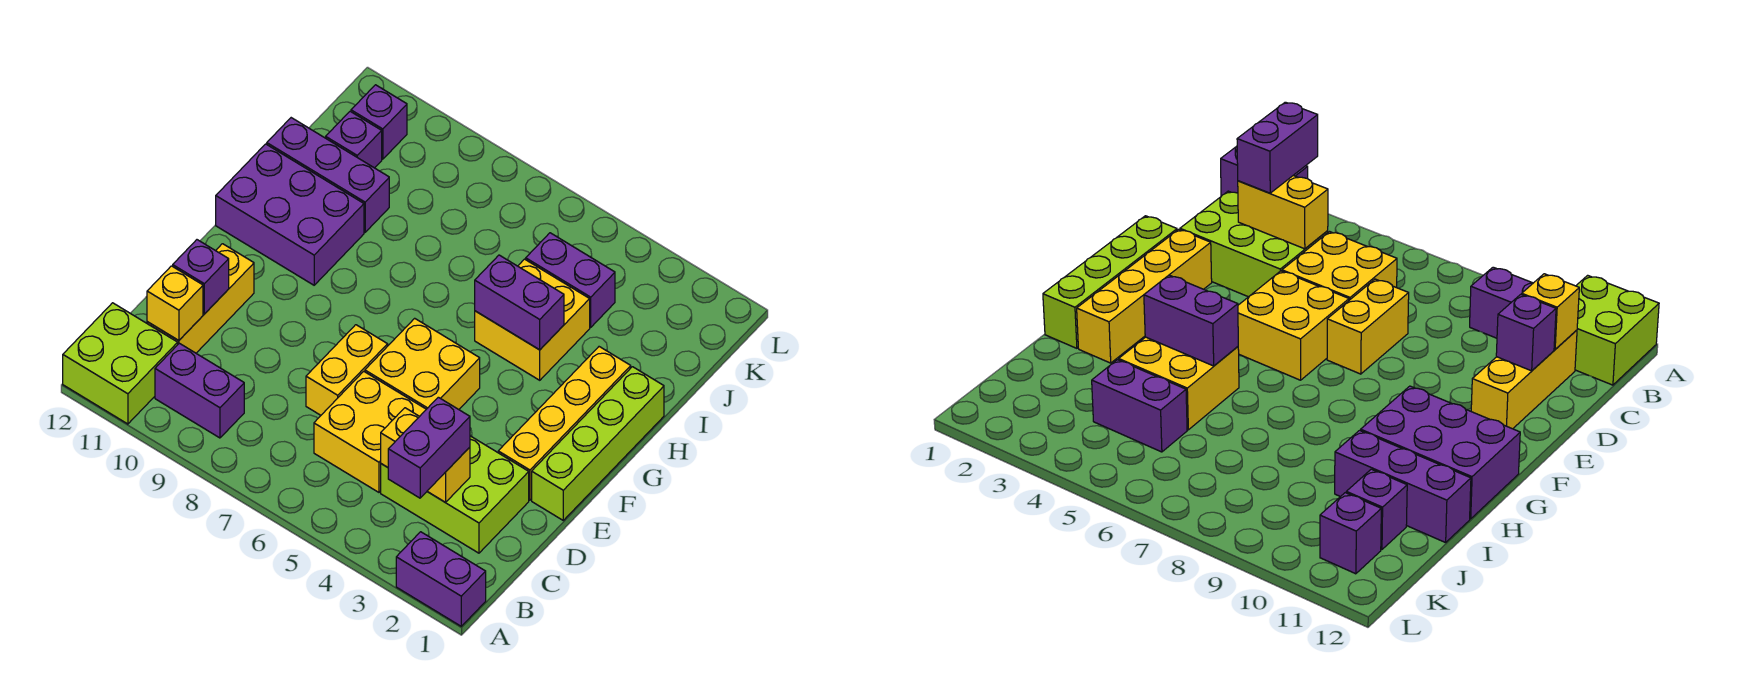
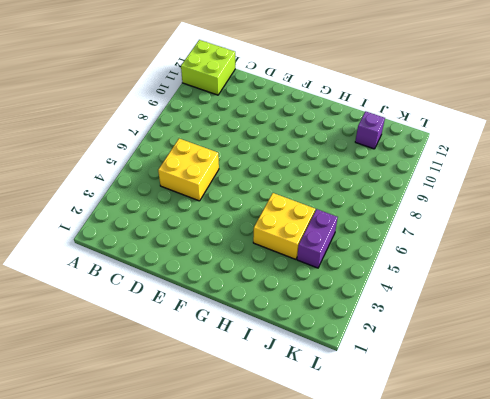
none -> purple brick A1:A2 level 1
none -> purple brick B9:B10 level 1
none -> lime brick C2:D4 level 1

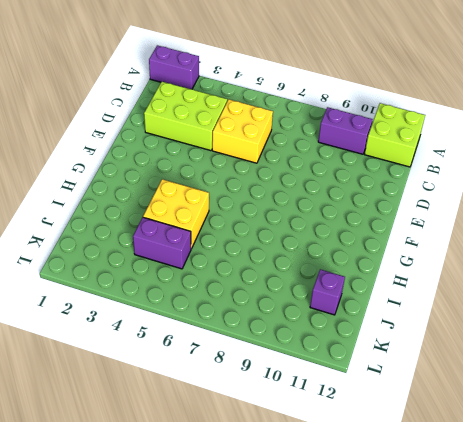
none -> yellow brick C11:E11 level 1
none -> yellow brick D7:E7 level 1
none -> lime brick E1:H1 level 1

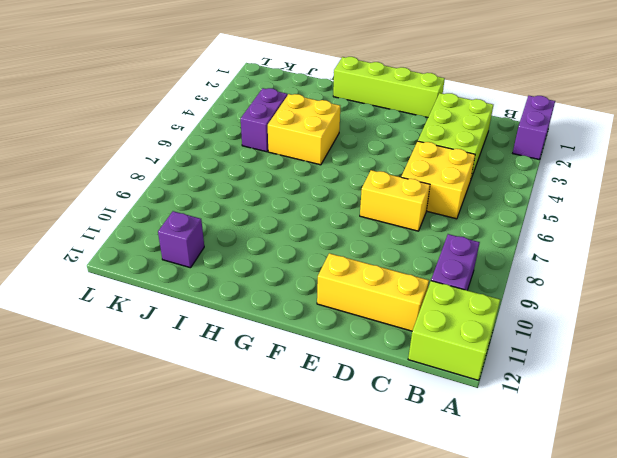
none -> yellow brick E2:H2 level 1
none -> yellow brick E5:F6 level 1
none -> purple brick G10:H12 level 1

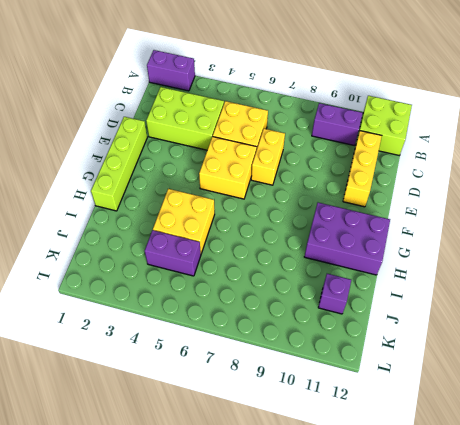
none -> yellow brick E2:H2 level 1
none -> purple brick I10:I12 level 1
none -> purple brick K11 level 1

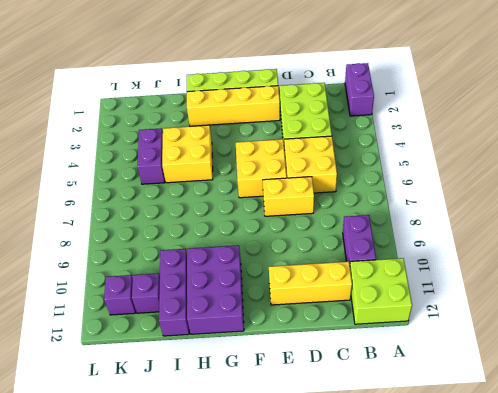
none -> yellow brick C3:C4 level 2
none -> yellow brick C11 level 2
none -> purple brick D11 level 2

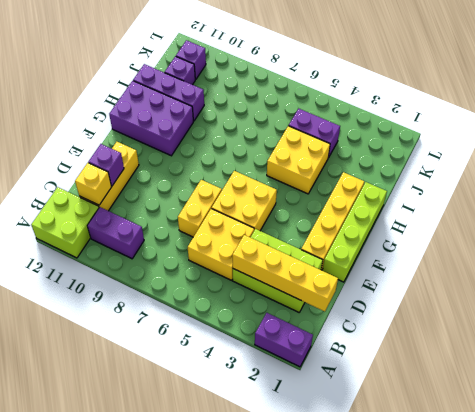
yellow brick C1:C4 level 2 -> yellow brick C3:C4 level 2
none -> purple brick H4:H5 level 2
none -> purple brick B3:C3 level 3

